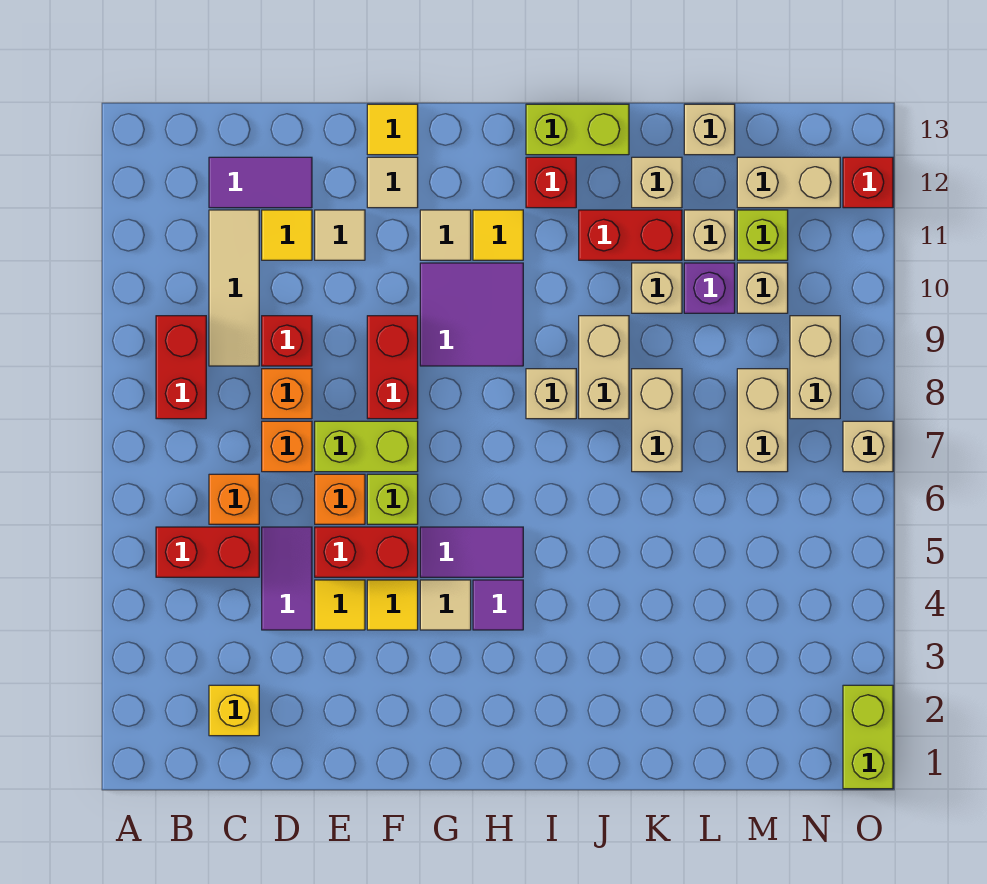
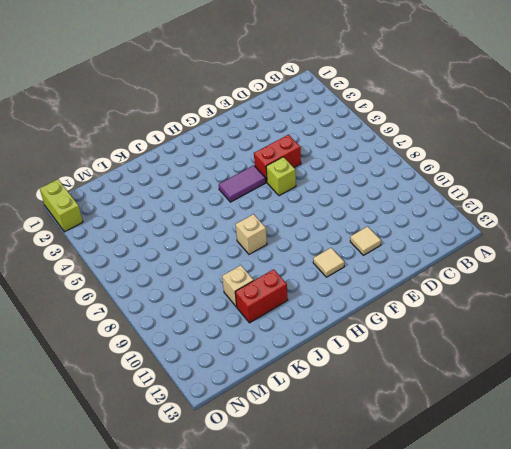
none -> red brick B5:C5 level 1
none -> red brick B8:B9 level 1
none -> yellow brick C2 level 1
none -> orange brick C6 level 1

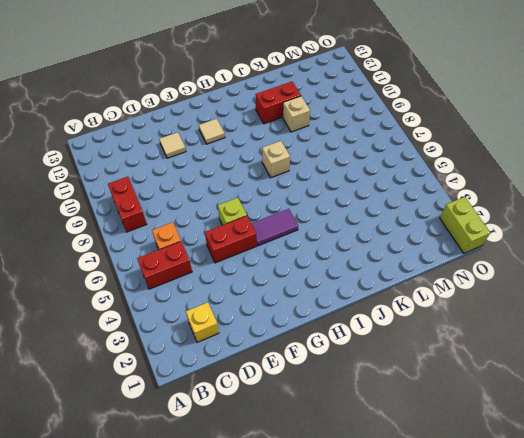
none -> tan tile C9:C11 level 1
none -> purple tile C12:D12 level 1
none -> purple tile D4:D5 level 1
none -> orange brick D7 level 1

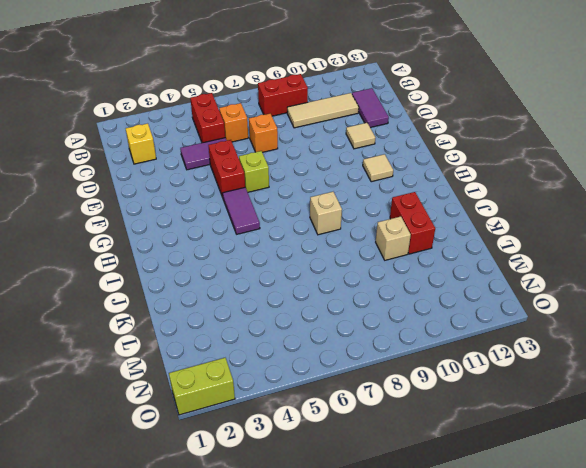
none -> orange brick D8 level 1
none -> red brick D9 level 1
none -> yellow tile D11 level 1
none -> yellow tile E4 level 1

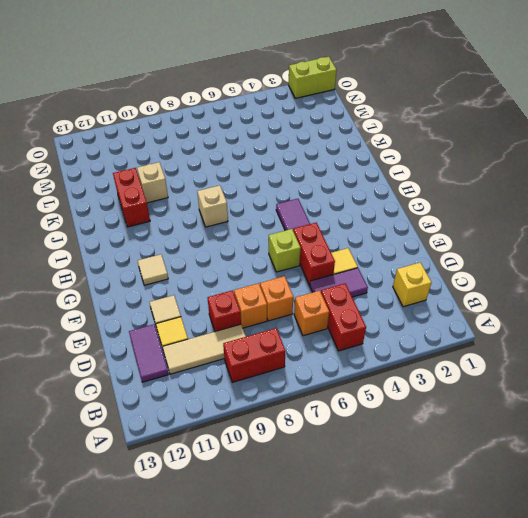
none -> orange brick E6 level 1
none -> lime brick E7:F7 level 1
none -> yellow tile F4 level 1
none -> red brick F8:F9 level 1

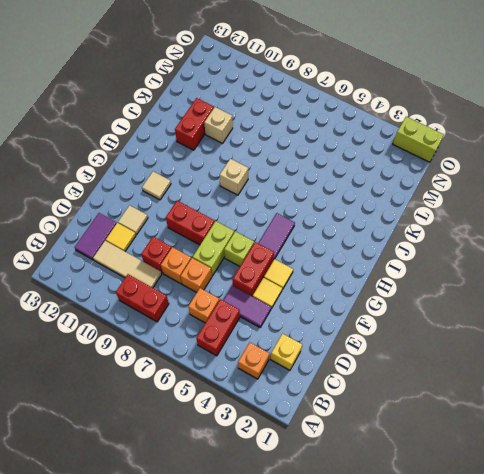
orange brick B3 level 1 -> orange brick E6 level 1
none -> tan tile F12 level 1
none -> yellow tile F13 level 1
none -> tan tile G4 level 1
none -> purple tile G9:H10 level 1

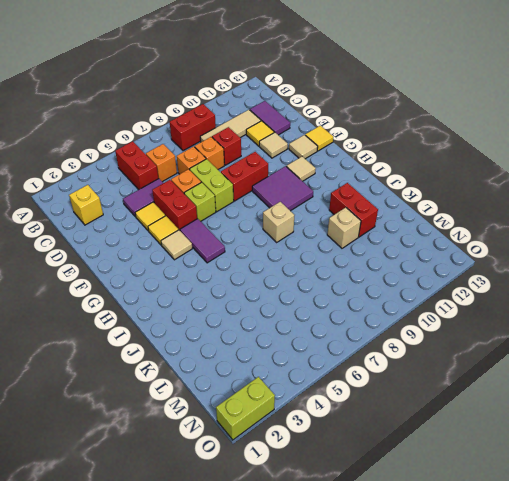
none -> purple tile H4 level 1
none -> yellow tile H11 level 1
none -> red brick I12 level 1
none -> lime brick I13:J13 level 1

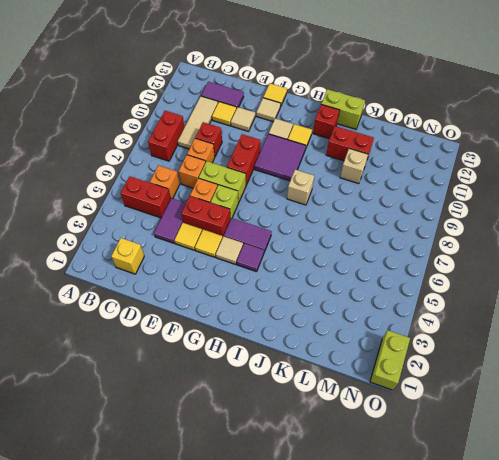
none -> tan brick J8:J9 level 1
none -> tan brick K7:K8 level 1
none -> tan brick K12 level 1
none -> purple brick L10 level 1

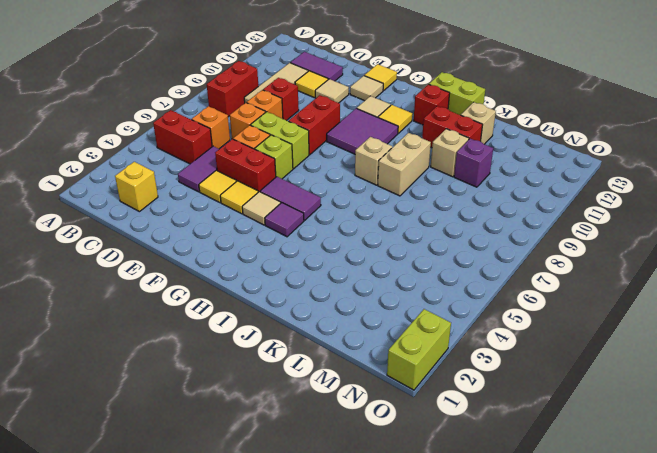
none -> tan brick K7:K8 level 1
none -> tan brick L11 level 1
none -> tan brick L13 level 1
none -> tan brick M7:M8 level 1

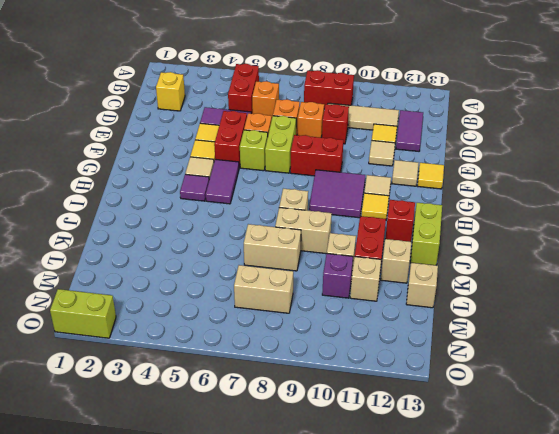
none -> tan brick M10 level 1
none -> lime brick M11 level 1
none -> tan brick M12:N12 level 1
none -> tan brick N8:N9 level 1

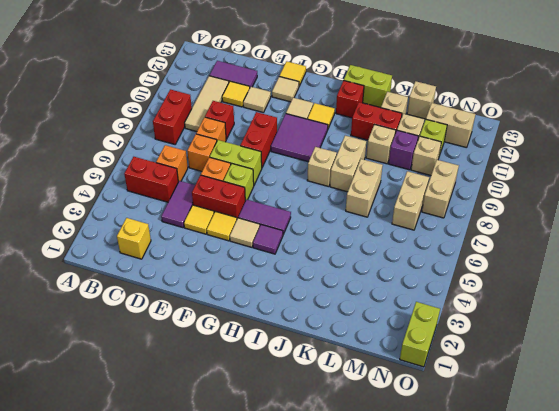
none -> tan brick O7 level 1
none -> red brick O12 level 1

